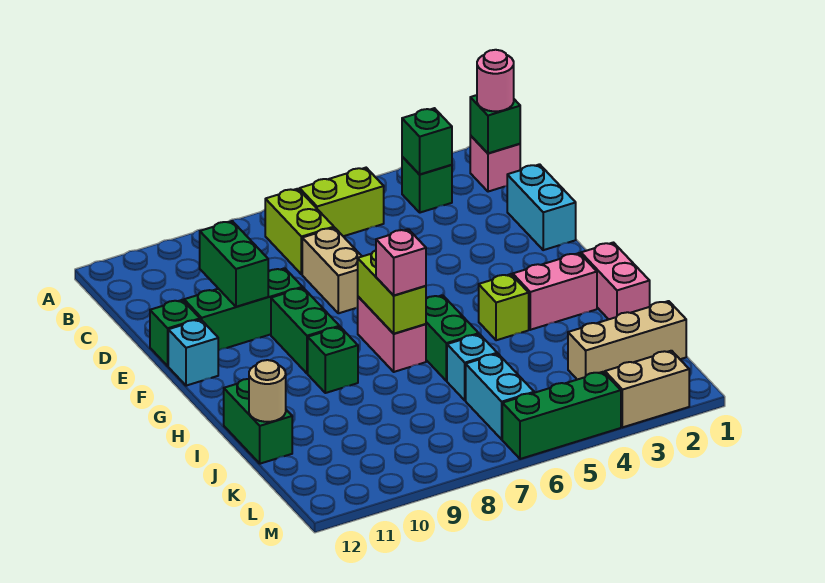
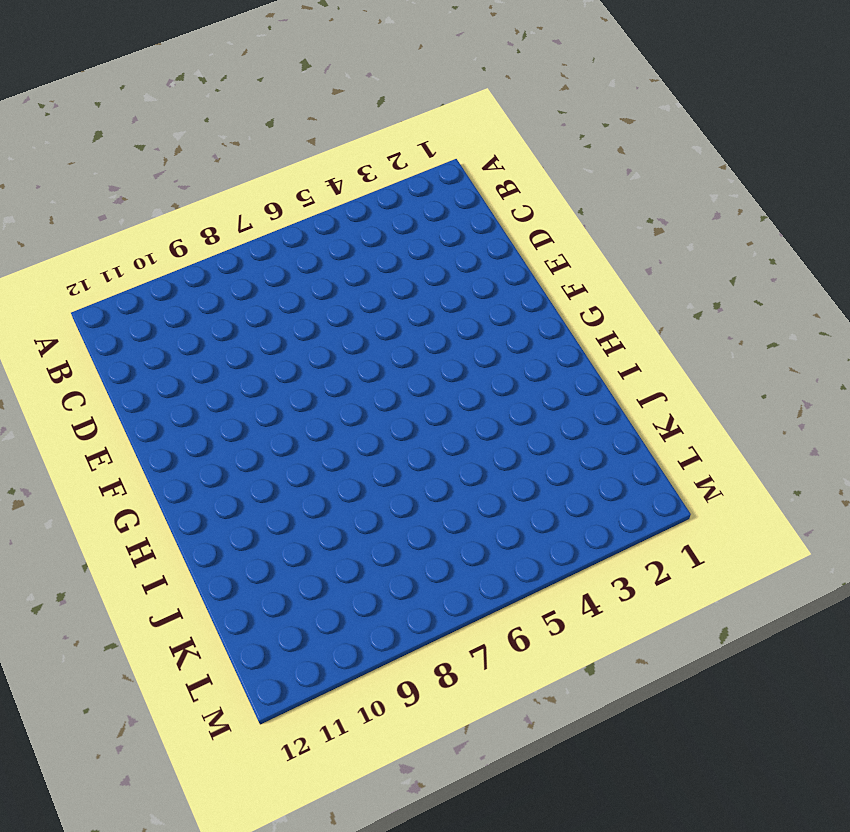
none -> pink brick B1 level 1
none -> green brick B3 level 1
none -> lime brick B5:B6 level 1

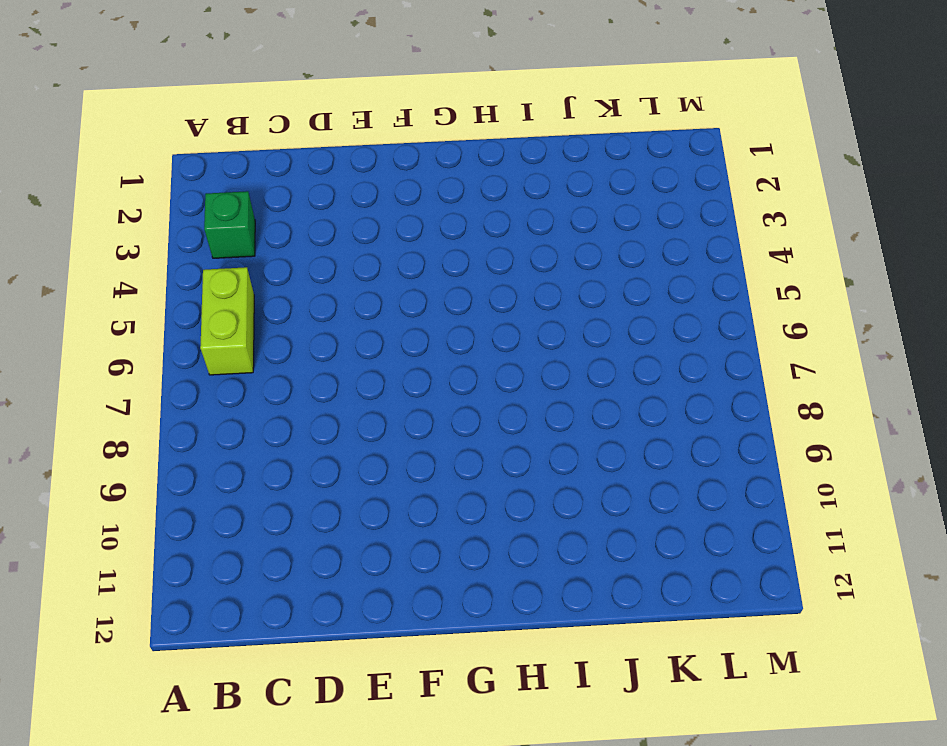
none -> pink brick B1 level 1
none -> lime brick B7:C7 level 1
none -> cyan brick D1:E1 level 1

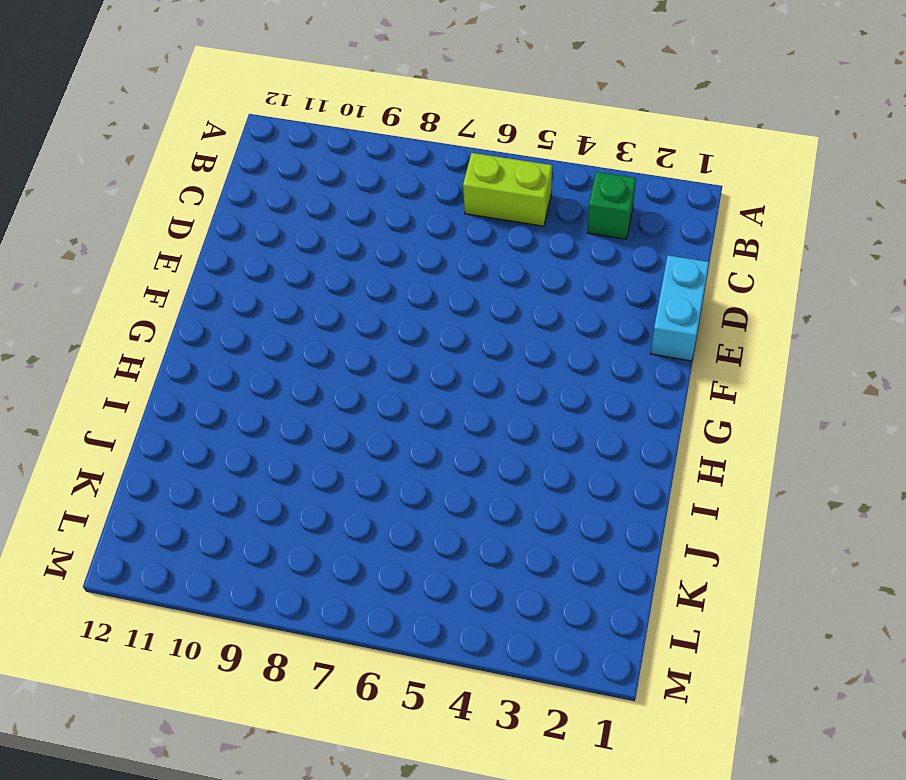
none -> pink brick B1 level 1
none -> lime brick B7:C7 level 1
none -> tan brick D7:E7 level 1

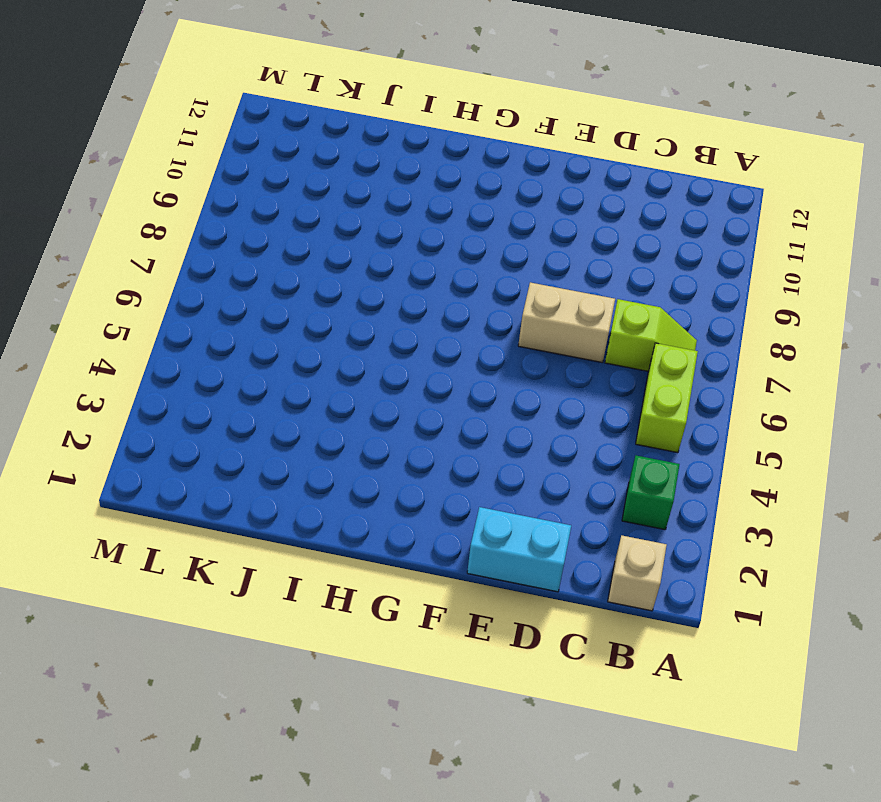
tan brick B1 level 1 -> pink brick B1 level 1
lime slope B7:C7 level 1 top C -> lime brick B7:C7 level 1
none -> green brick E9:E11 level 1
none -> green brick E12 level 1
none -> green brick F9:G9 level 1

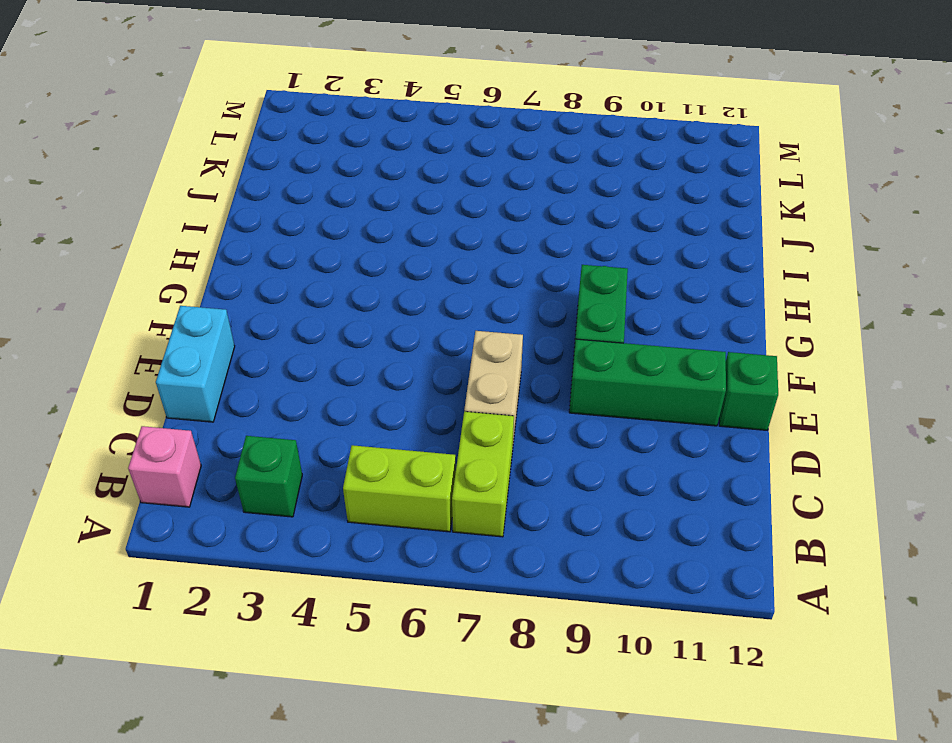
none -> cyan brick F12 level 1
none -> pink brick G7:H7 level 1
none -> pink brick H1:I1 level 1

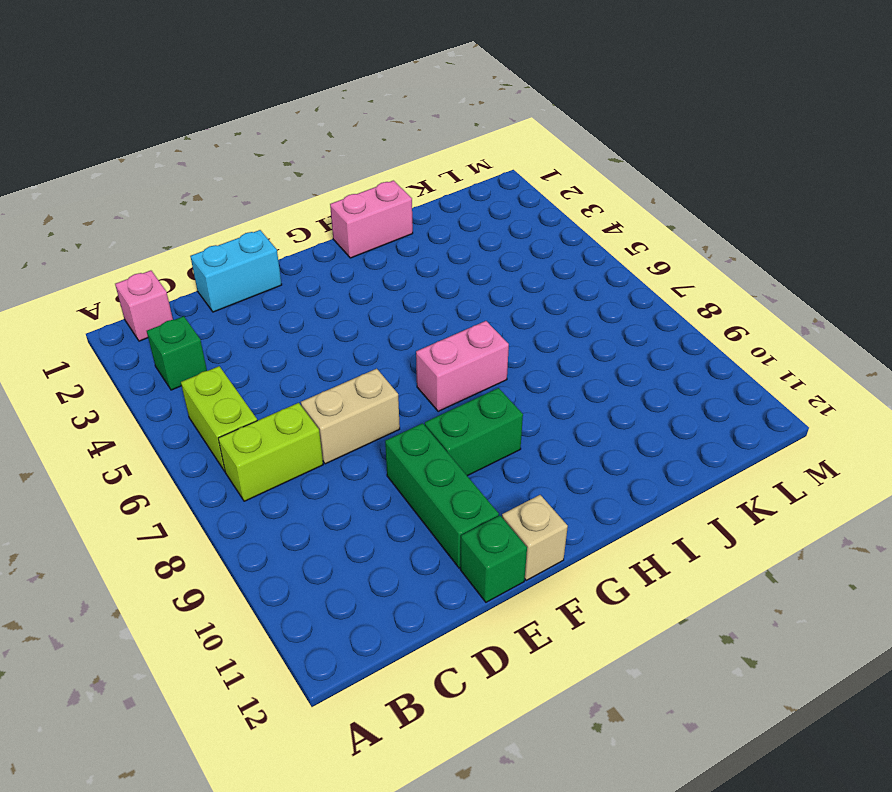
tan brick F12 level 1 -> cyan brick F12 level 1
none -> pink brick H2:H3 level 1
none -> lime brick H4 level 1
none -> green brick H6:I6 level 1

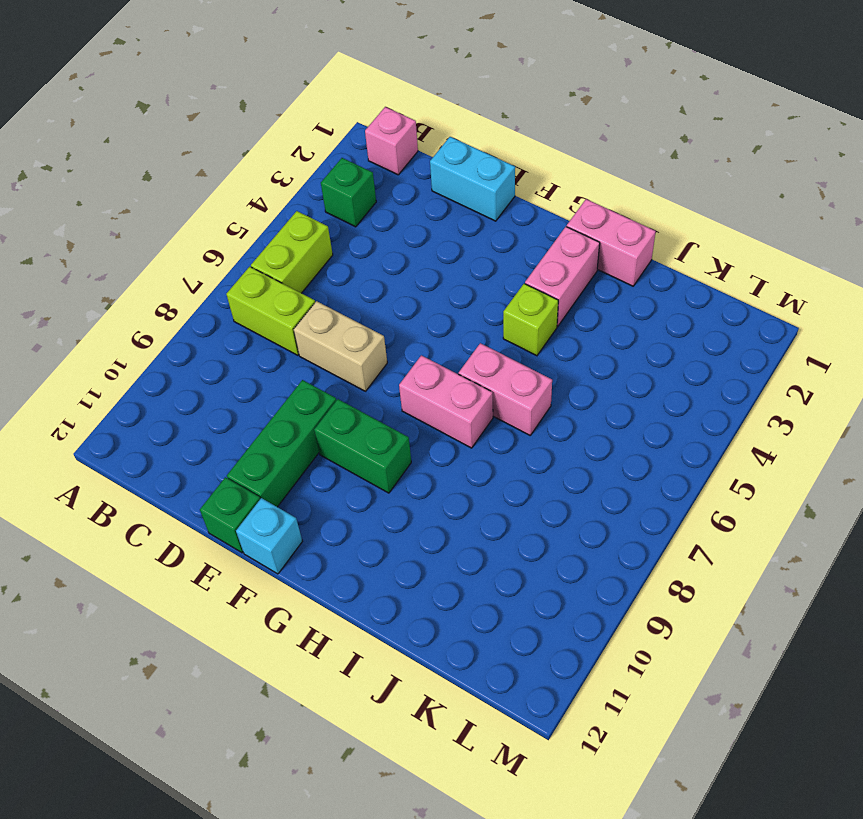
pink brick H6:I6 level 1 -> green brick H6:I6 level 1
none -> green brick H9 level 1
none -> green brick I12:J12 level 1
none -> cyan brick J6 level 1

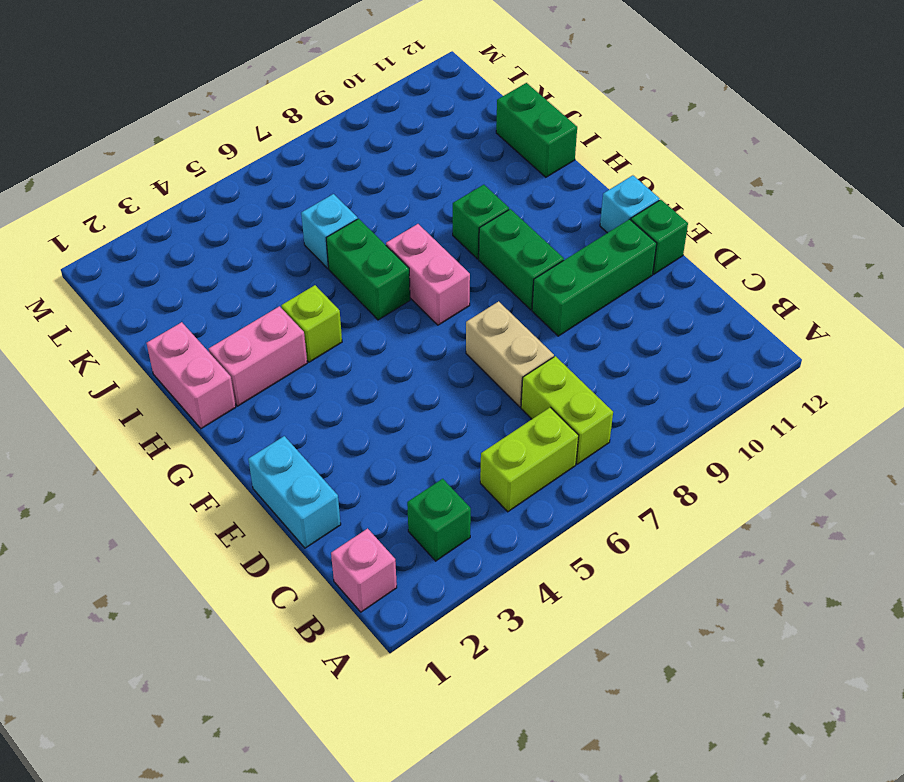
none -> tan brick K1:K3 level 1
none -> cyan brick K6:L6 level 1
none -> tan brick M2:M3 level 1

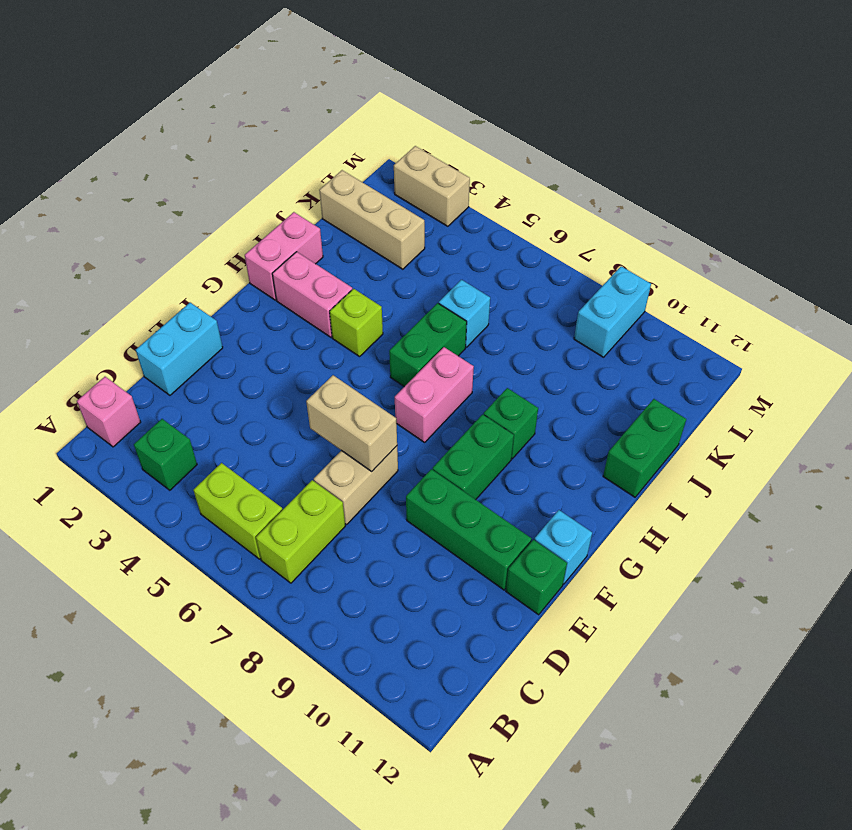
tan brick E6:E7 level 2 -> none
cyan brick L9:M9 level 1 -> cyan brick K6:L6 level 1
none -> green brick M4:M6 level 1
none -> green brick B1 level 2
none -> green brick B3 level 2

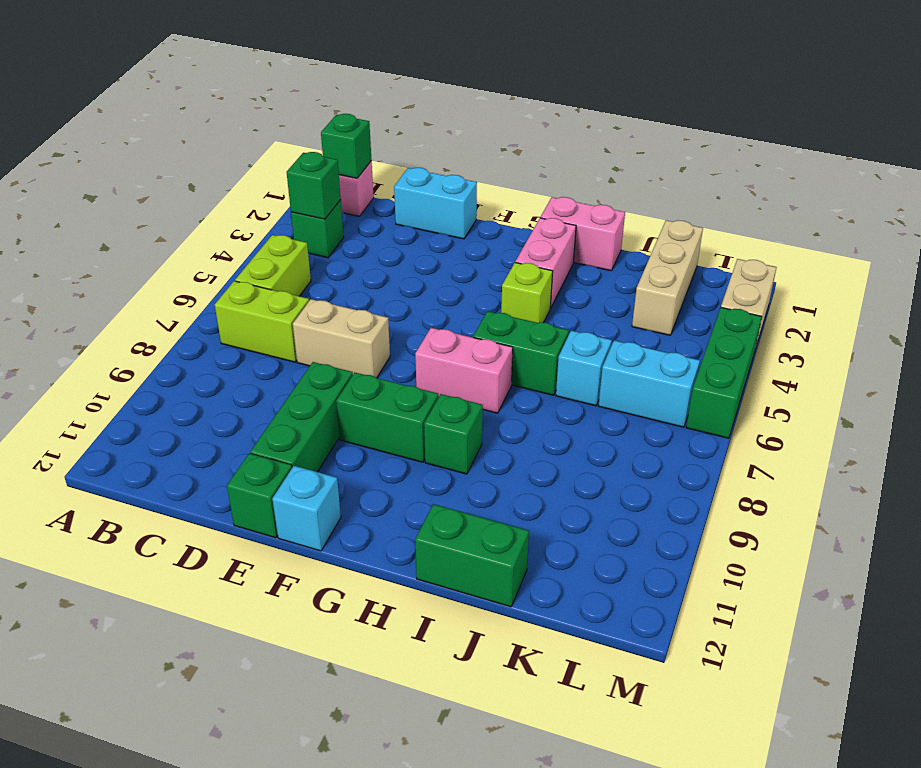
none -> green brick D10:E10 level 2
none -> lime brick G7:H7 level 2
none -> tan round brick J12 level 2

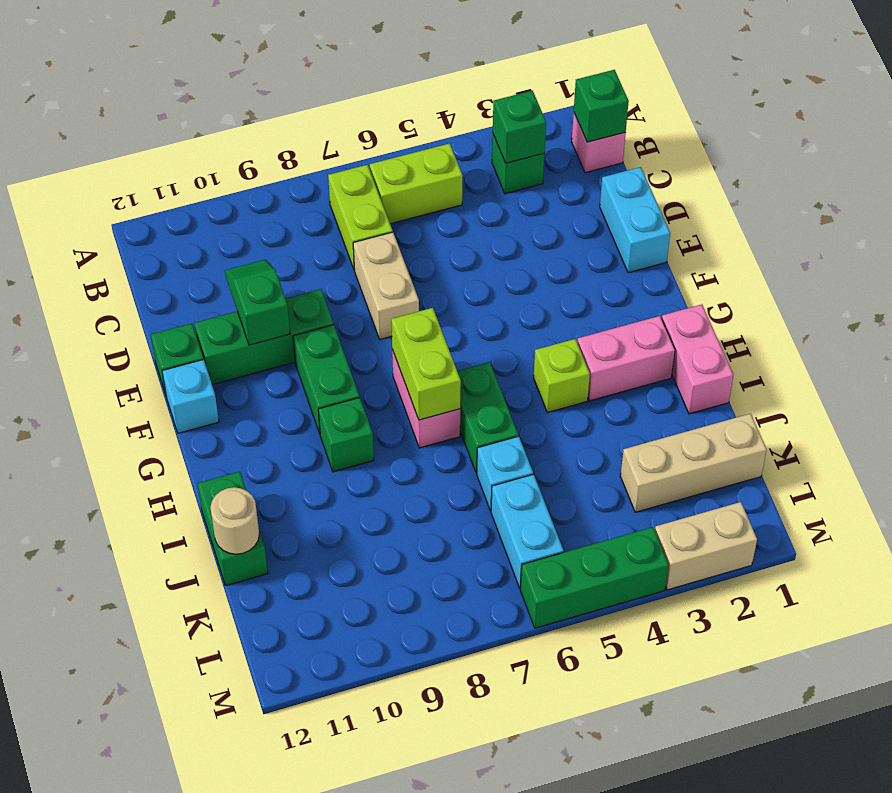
green slope D10:E10 level 2 top E -> green brick D10:E10 level 2
none -> pink round brick B1 level 3
none -> pink brick H7 level 3

